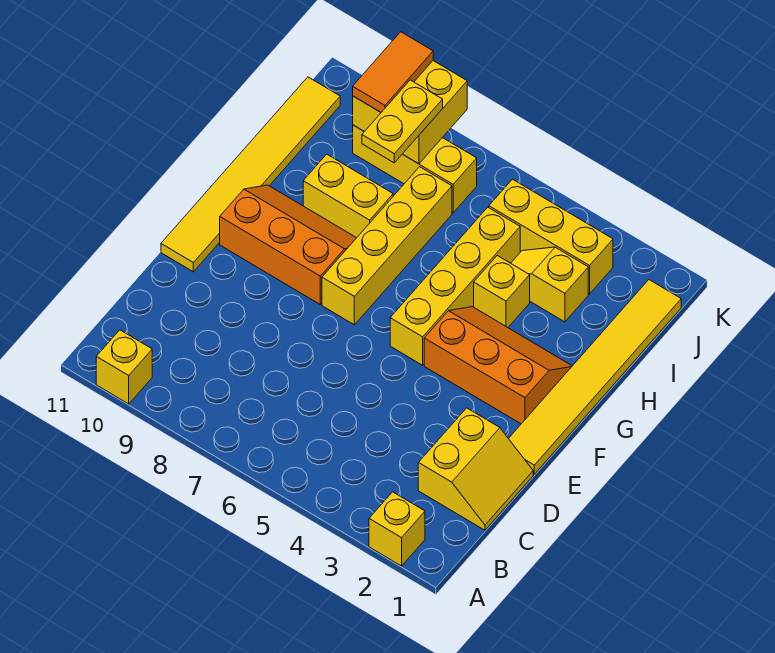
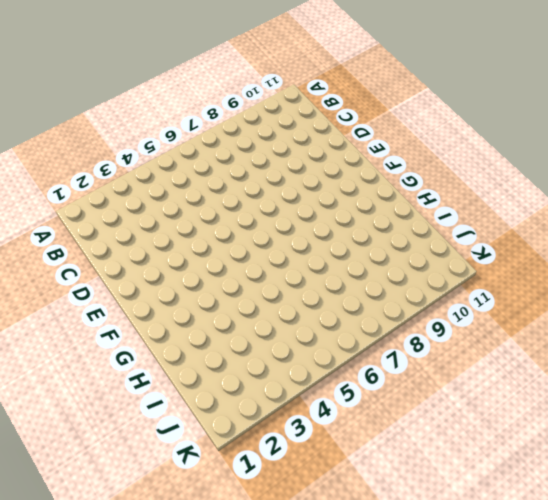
none -> yellow brick A2 level 1
none -> yellow brick A10 level 1
none -> yellow slope C1:D2 level 1 top 2

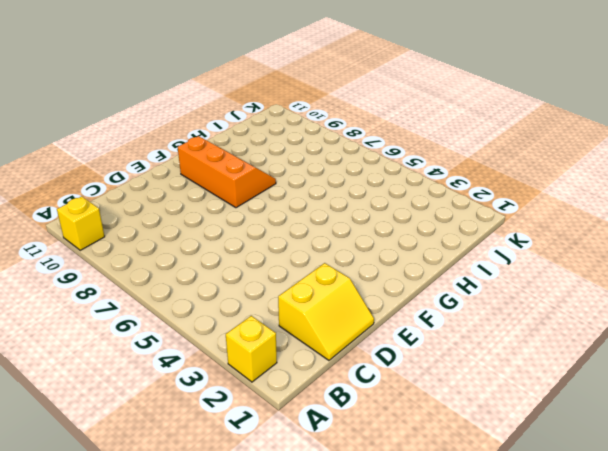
none -> yellow tile E1:J1 level 1
none -> yellow tile E11:J11 level 1
none -> orange slope F2:G4 level 1 top F

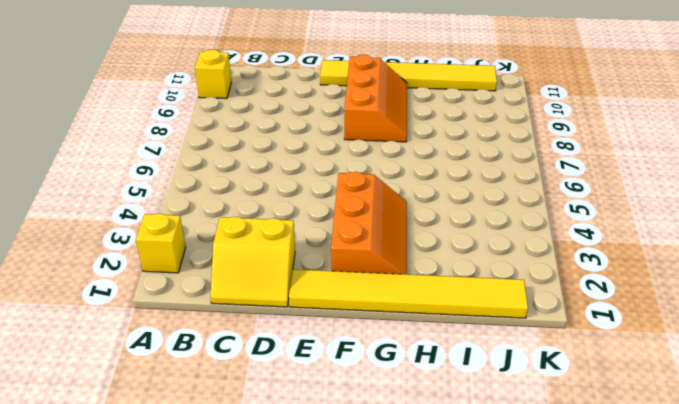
none -> yellow brick F5:I5 level 1
none -> yellow brick F7:I7 level 1
none -> yellow brick H4 level 1

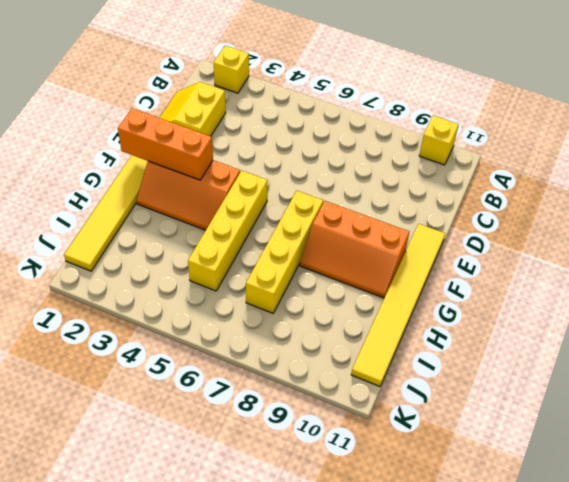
orange brick F1:F3 level 2 -> none
none -> yellow brick H4 level 1
none -> yellow brick H8:H9 level 1
none -> yellow slope I3:I4 level 1 top 3

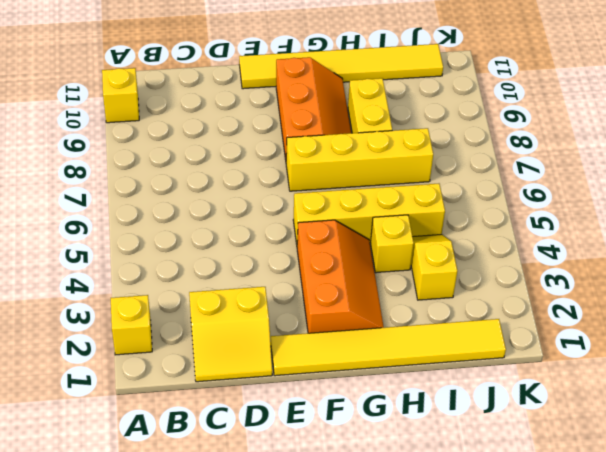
none -> yellow brick J3:J5 level 1
none -> yellow brick J7:J9 level 1
none -> yellow brick J8:K9 level 2

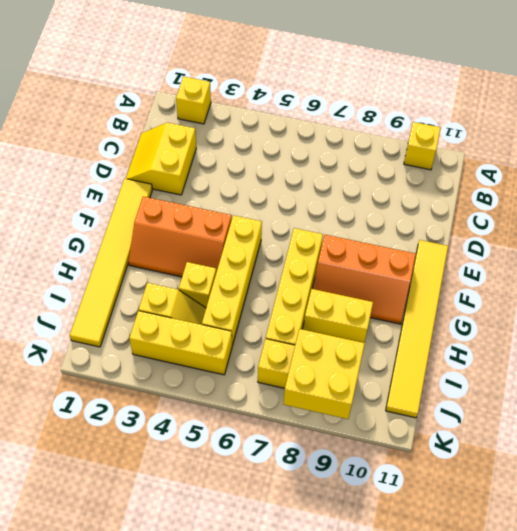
none -> yellow plate I8:J8 level 3
none -> orange tile J9:K9 level 3

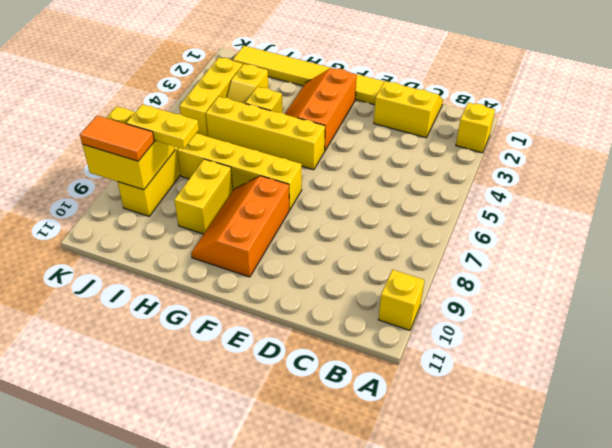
none -> yellow tile E11:J11 level 1

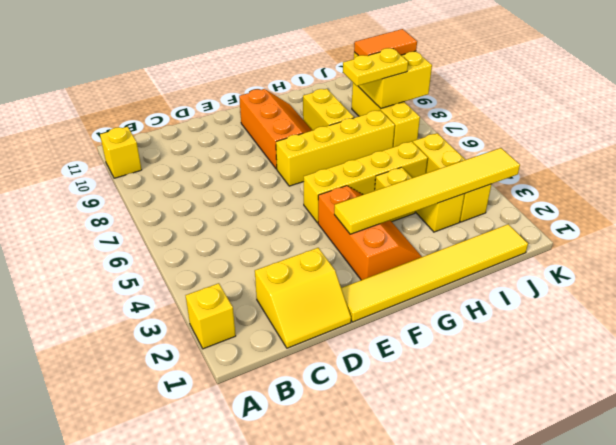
yellow tile F3:K3 level 2 -> yellow tile E11:J11 level 1

